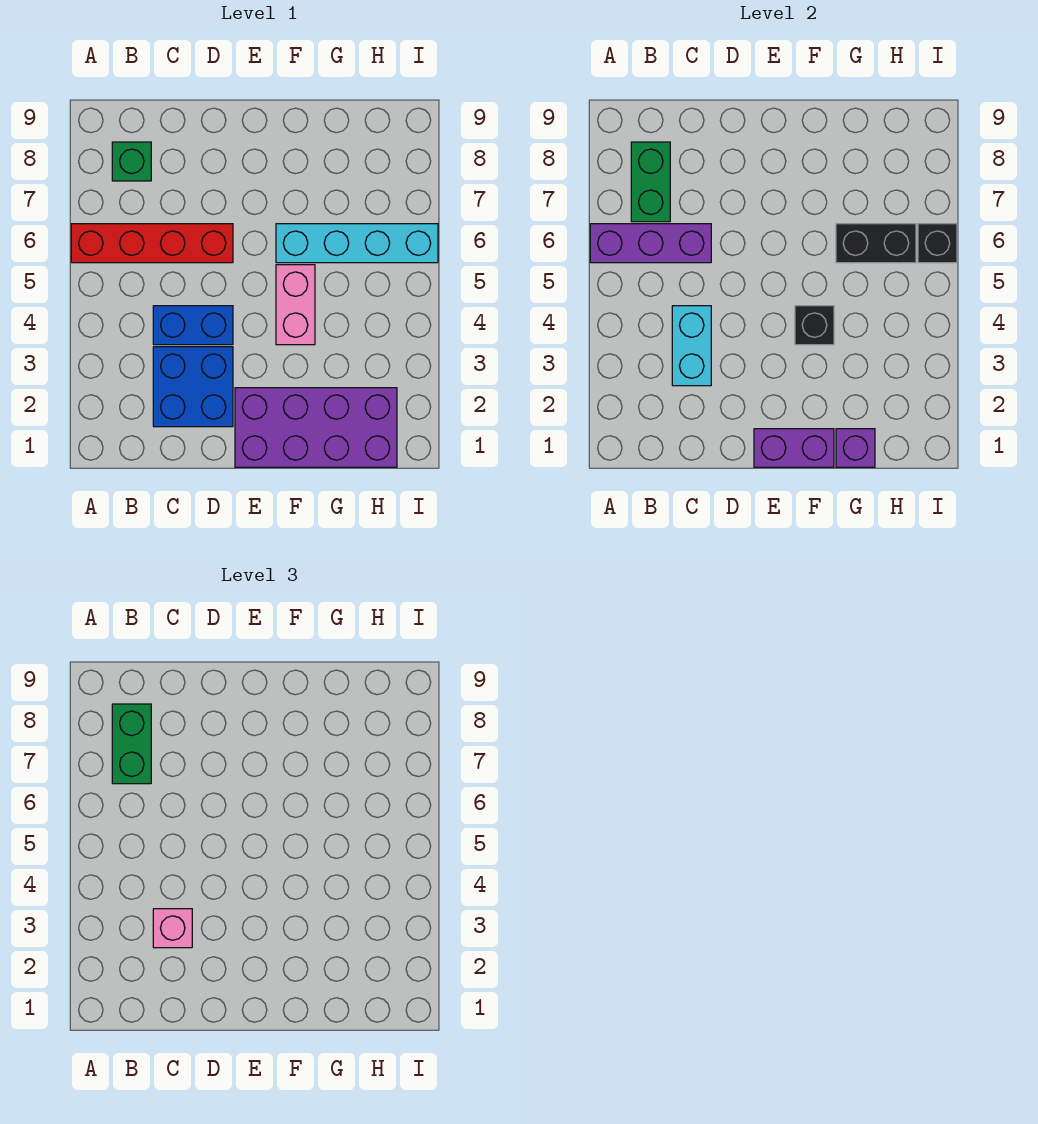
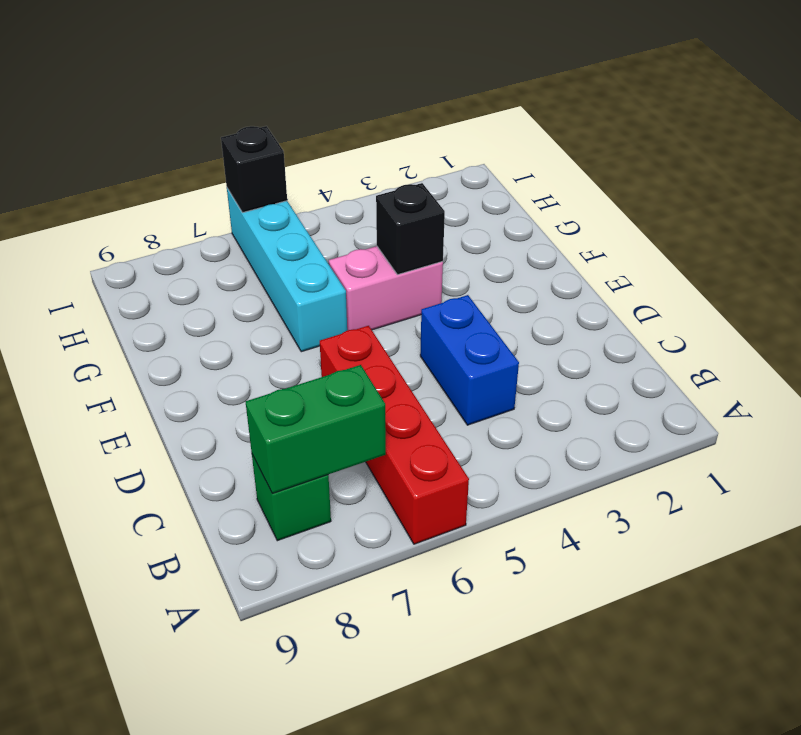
none -> blue brick C2:D3 level 1
none -> purple brick E1:H2 level 1
none -> purple brick A6:C6 level 2

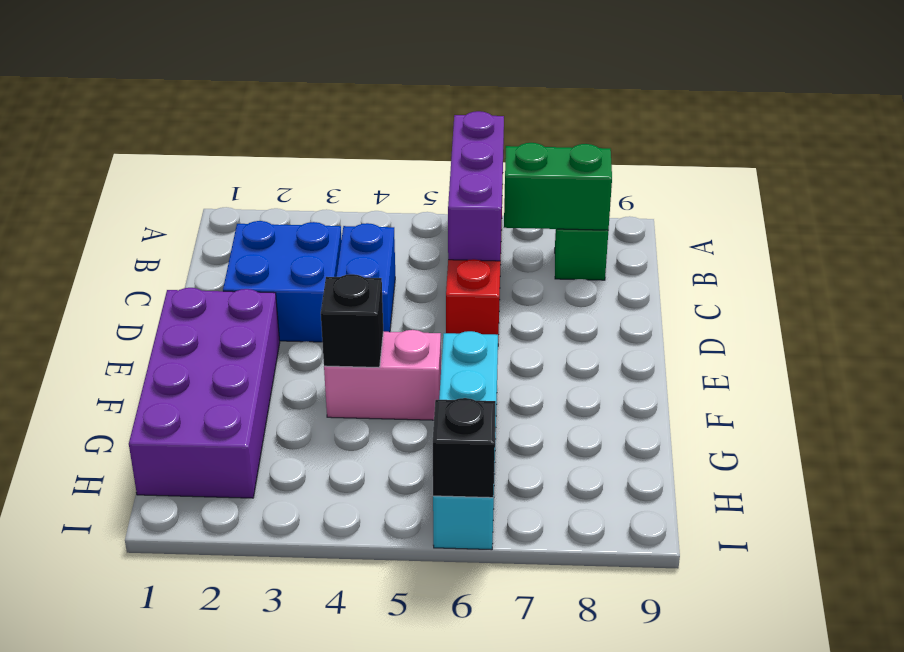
none -> cyan brick C3:C4 level 2
none -> purple brick E1:F1 level 2
none -> purple brick G1 level 2

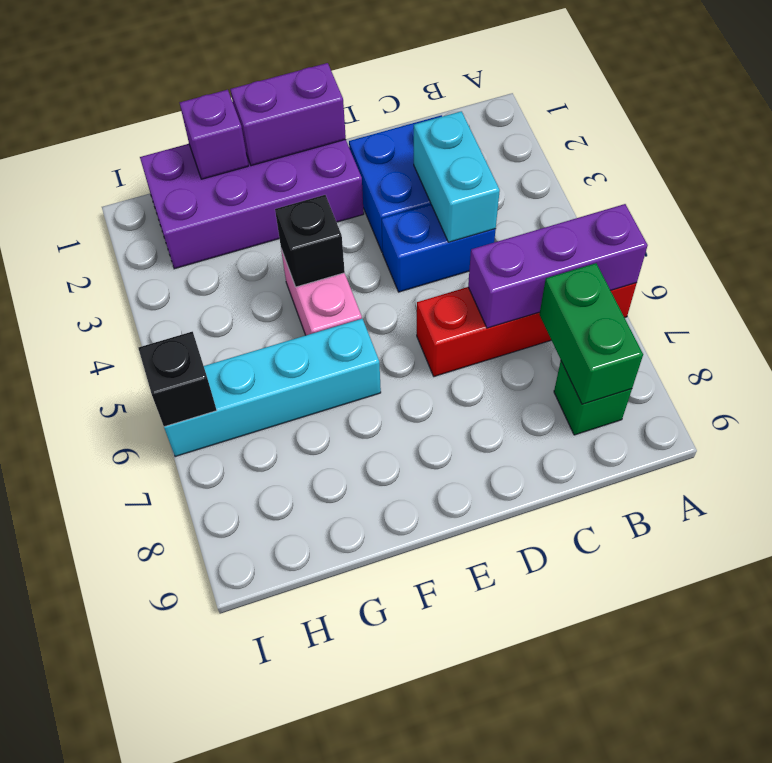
none -> black brick G6:H6 level 2
none -> green brick B7:B8 level 3
none -> pink brick C3 level 3

